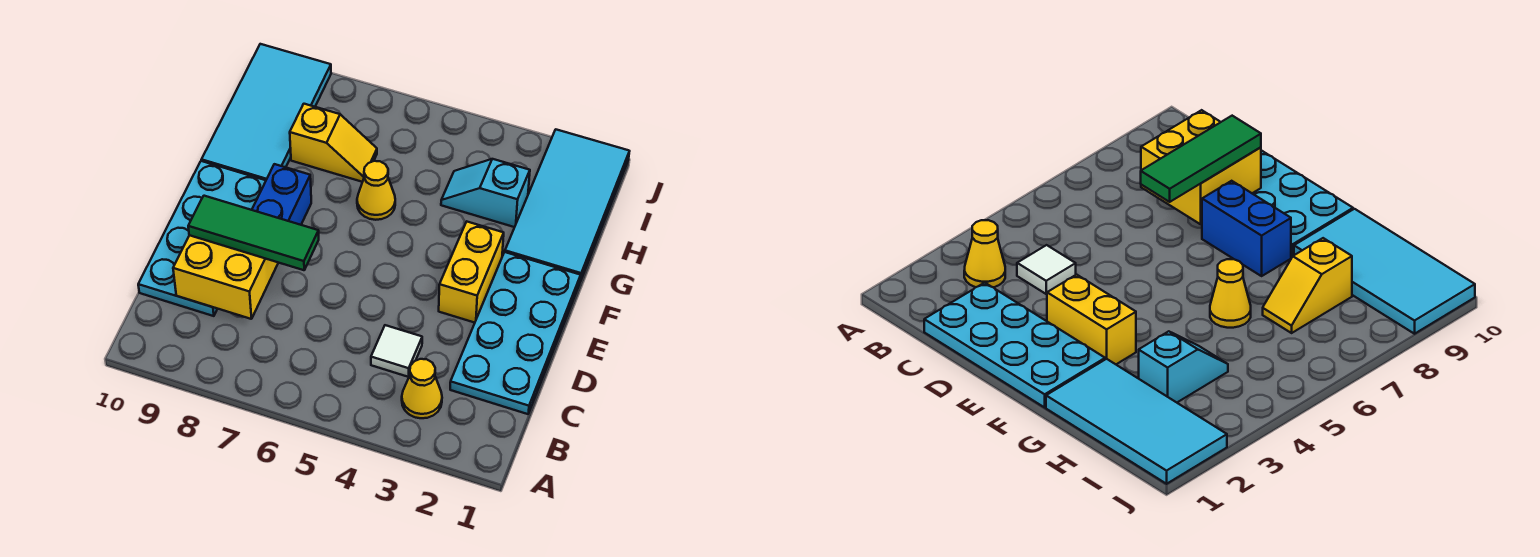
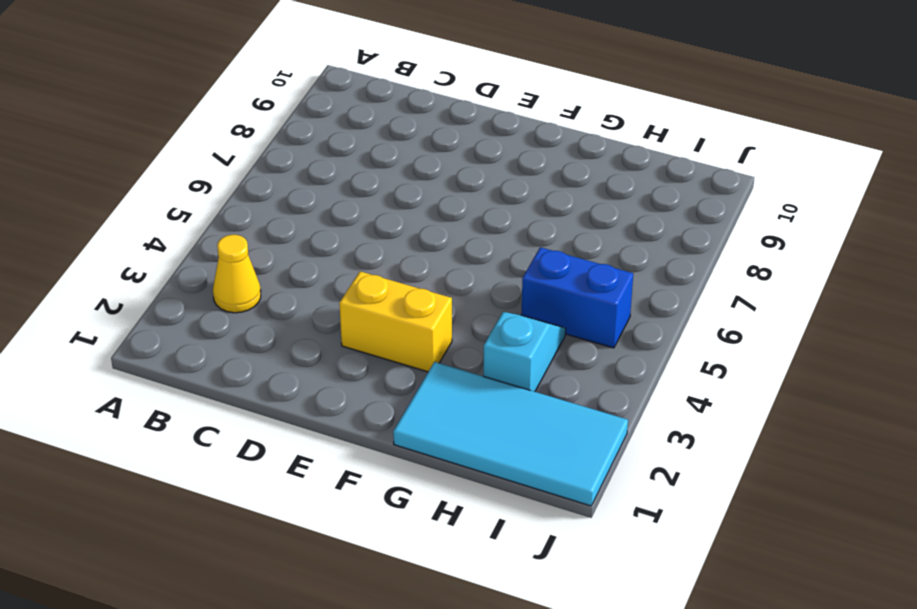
blue brick H5:I5 level 1 -> blue brick E8:F8 level 1
none -> cyan plate C1:F2 level 1
none -> white tile C4 level 1
none -> cyan plate C9:F10 level 1

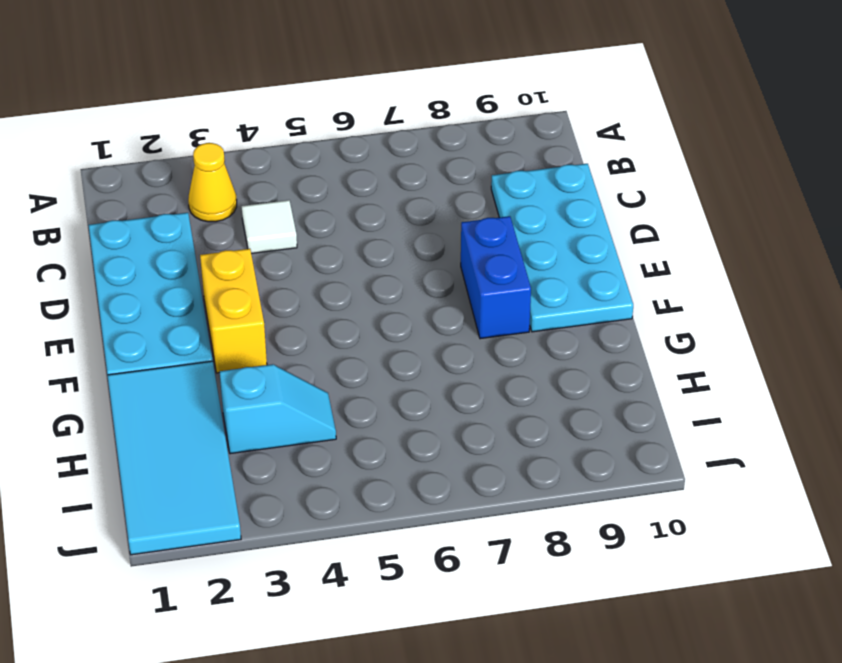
none -> yellow cone G6 level 1
none -> cyan tile G9:J10 level 1
none -> yellow slope H7:H8 level 1 top 8

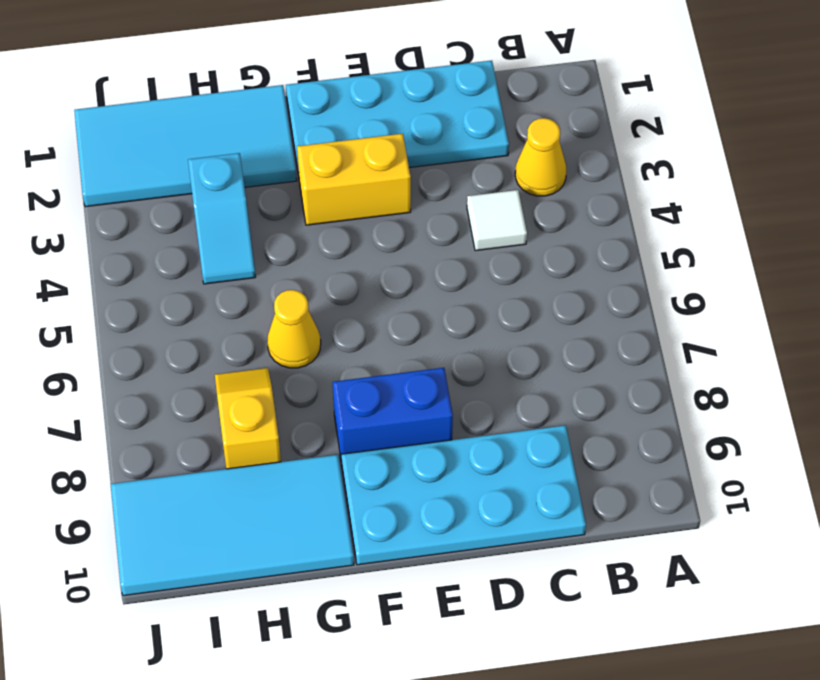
none -> yellow brick C8:D9 level 2
none -> green tile D7:D9 level 3

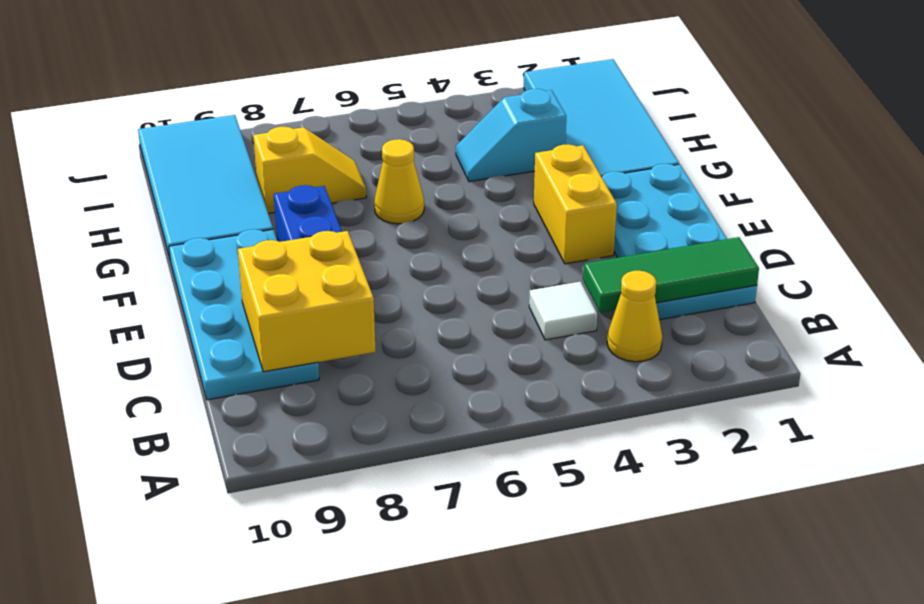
green tile C1:C3 level 2 -> green tile D7:D9 level 3

